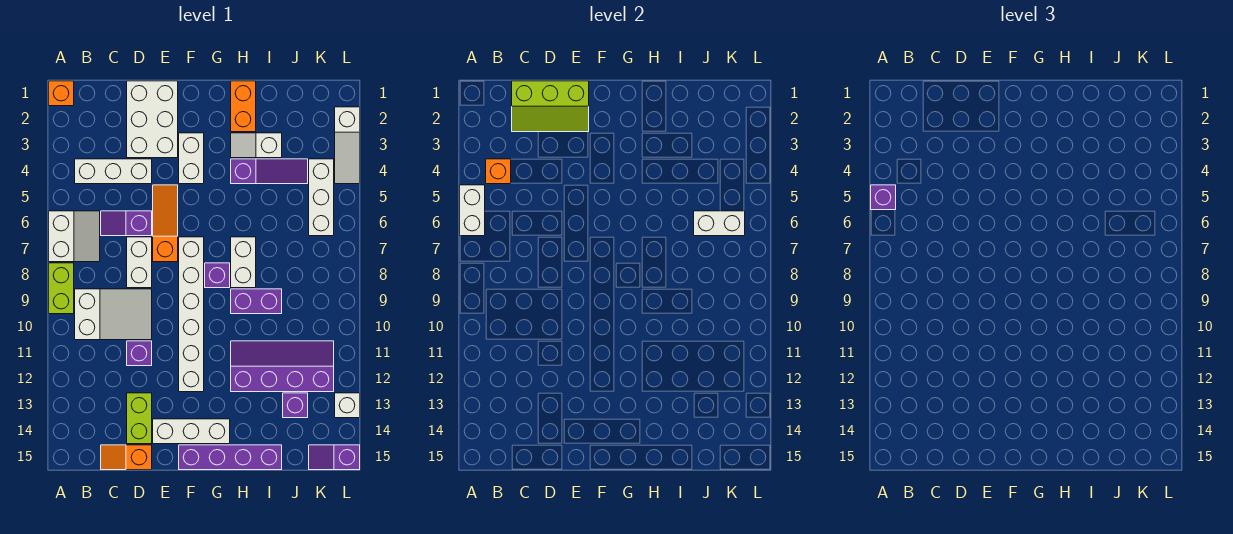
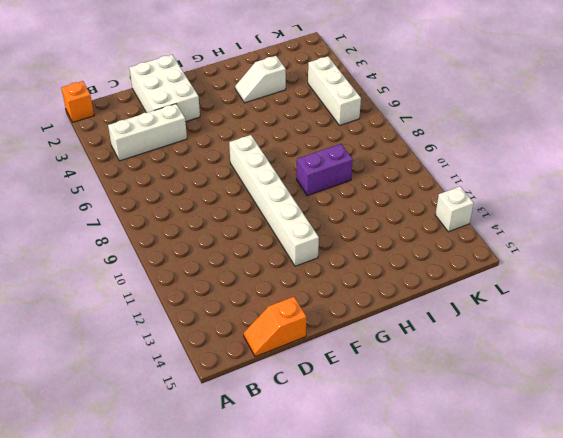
none -> white slope A6:B7 level 1 top A
none -> lime brick A8:A9 level 1
none -> white slope B9:D10 level 1 top B
none -> purple slope C6:D6 level 1 top D

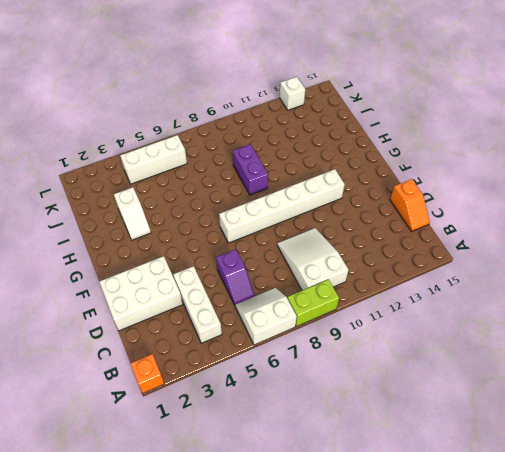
none -> white brick D7:D8 level 1
none -> purple brick D11 level 1
none -> lime brick D13:D14 level 1
none -> orange slope E5:E7 level 1 top 7

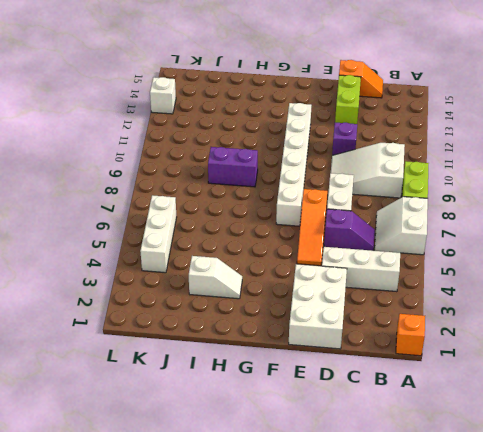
none -> white brick E14:G14 level 1
none -> white brick F3:F4 level 1
none -> purple brick F15:I15 level 1
none -> purple brick G8 level 1

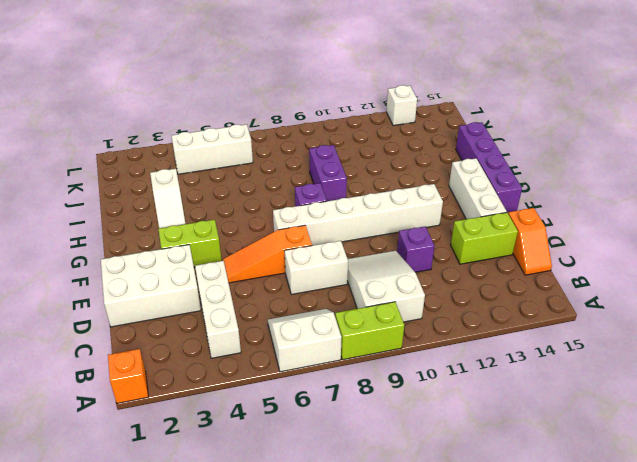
lime brick F3:F4 level 1 -> white brick F3:F4 level 1
none -> purple slope C6:D6 level 1 top D
none -> orange brick H1:H2 level 1
none -> purple slope H4:J4 level 1 top H
none -> white brick H7:H8 level 1

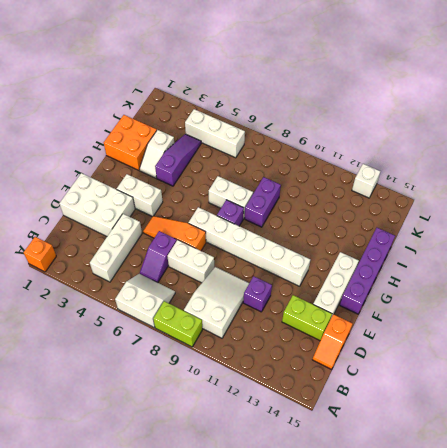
orange brick H1:I2 level 1 -> orange brick H1:H2 level 1
none -> purple slope H11:K12 level 1 top 12
none -> purple brick J13 level 1
none -> purple slope K15:L15 level 1 top L
none -> white slope L2:L4 level 1 top 2

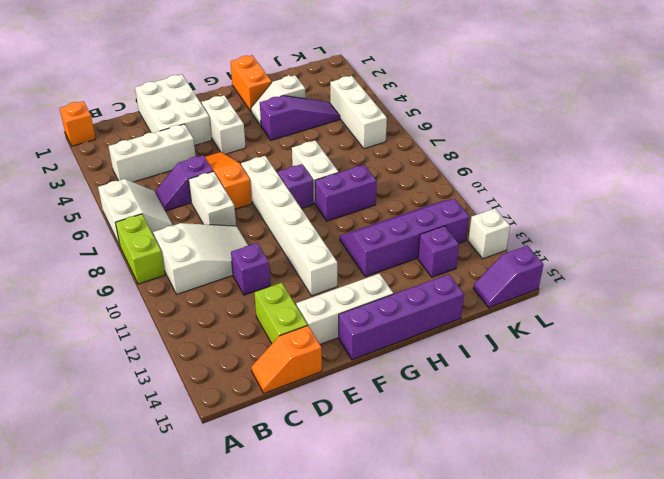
none -> white slope L2:L4 level 1 top 2
none -> white brick A5:A6 level 2
none -> orange brick B4 level 2
none -> lime slope C1:E2 level 2 top 1

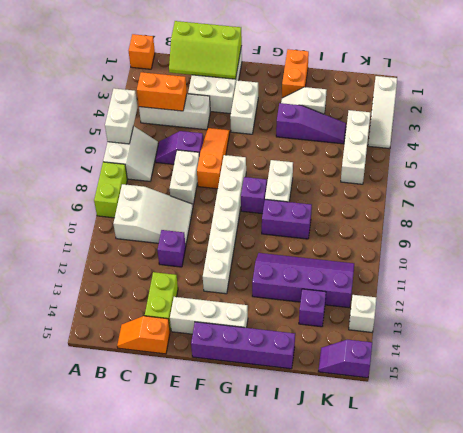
orange brick B4:C4 level 2 -> orange brick B4 level 2
none -> white brick J6:K6 level 2
none -> purple brick A5 level 3

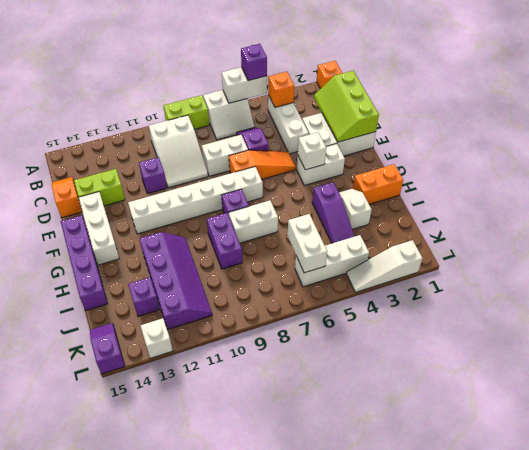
white brick F4 level 2 -> none

